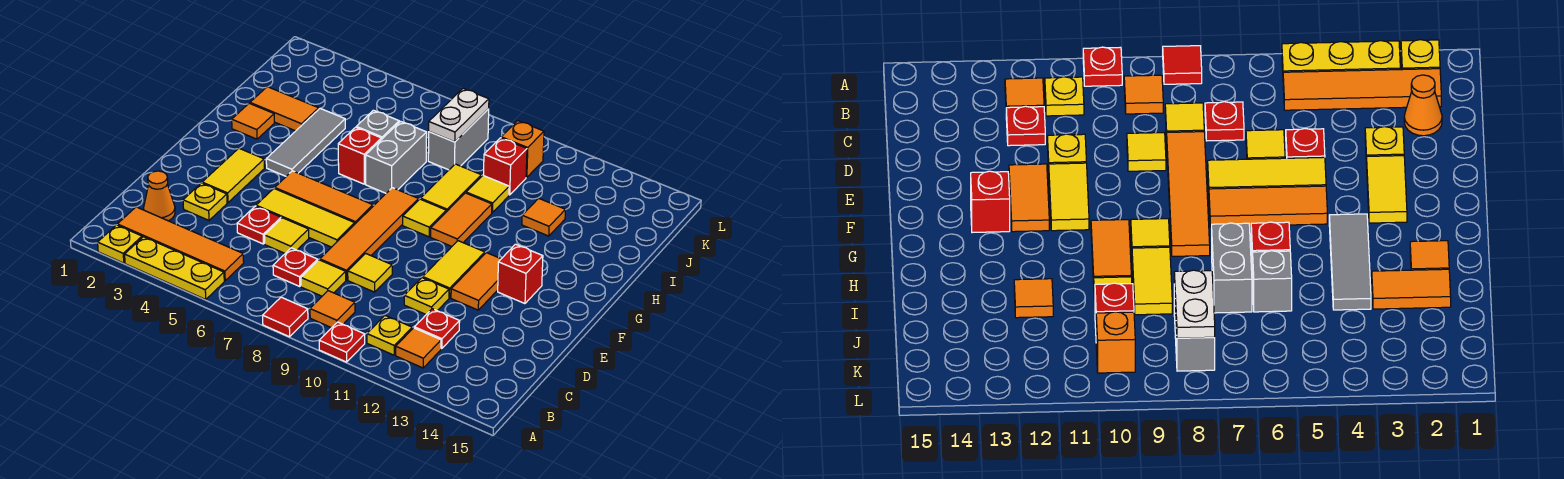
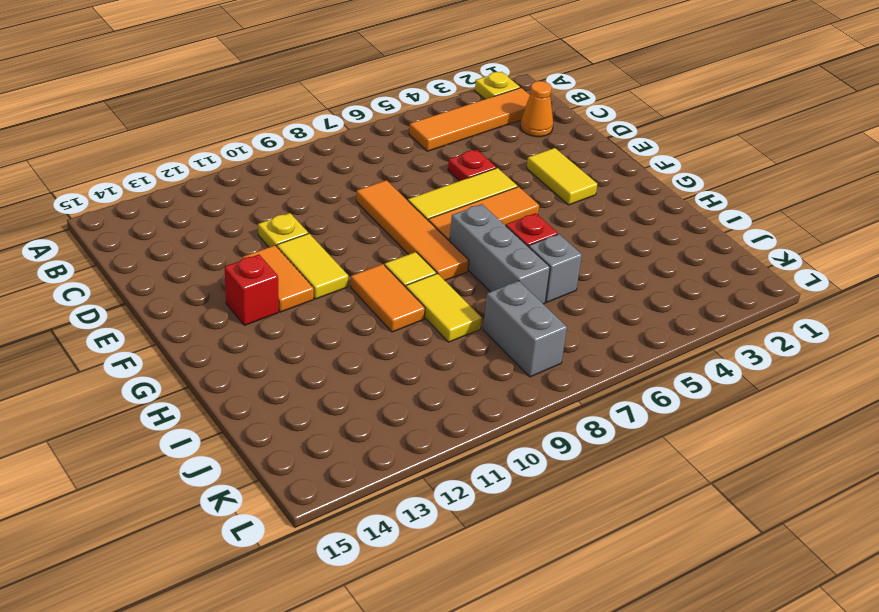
grey brick G7:I7 level 1 -> grey brick H7:I7 level 1
none -> yellow plate A3:A5 level 1
none -> red tile A8 level 1
none -> red plate A10 level 1
none -> orange tile B9 level 1

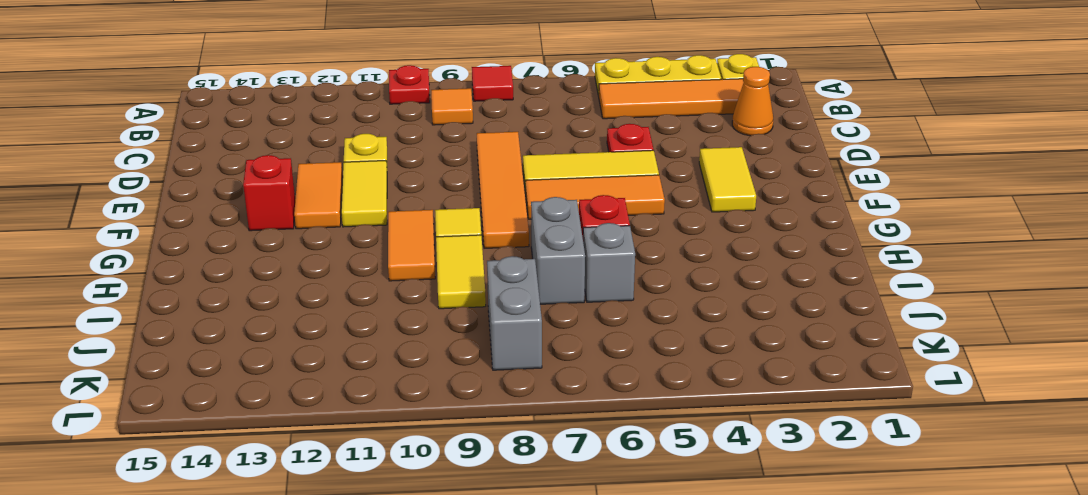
none -> yellow plate B11 level 1
none -> orange tile B12 level 1
none -> red plate C7 level 1
none -> yellow tile C8 level 1

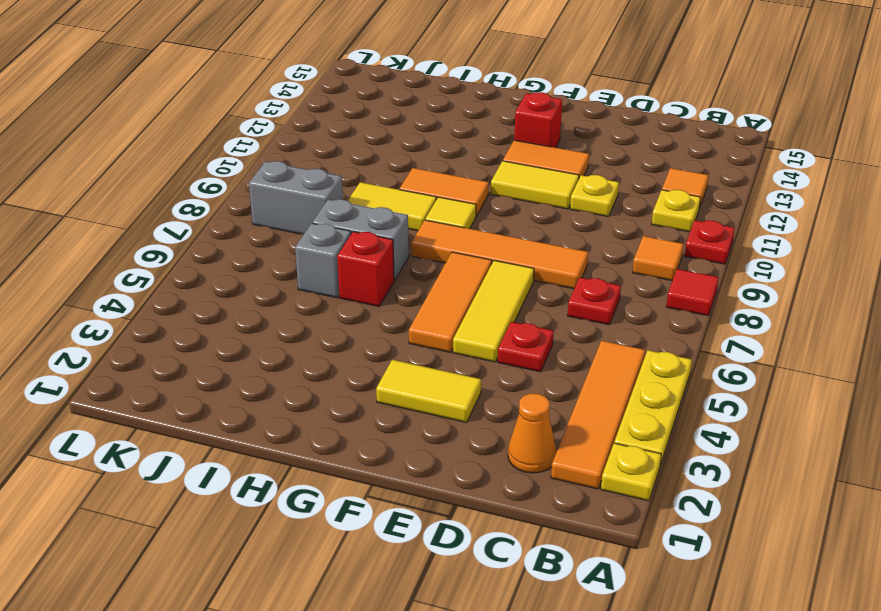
none -> yellow tile C8 level 1
none -> red plate C12 level 1
none -> yellow plate D3 level 1
none -> yellow tile D6 level 1

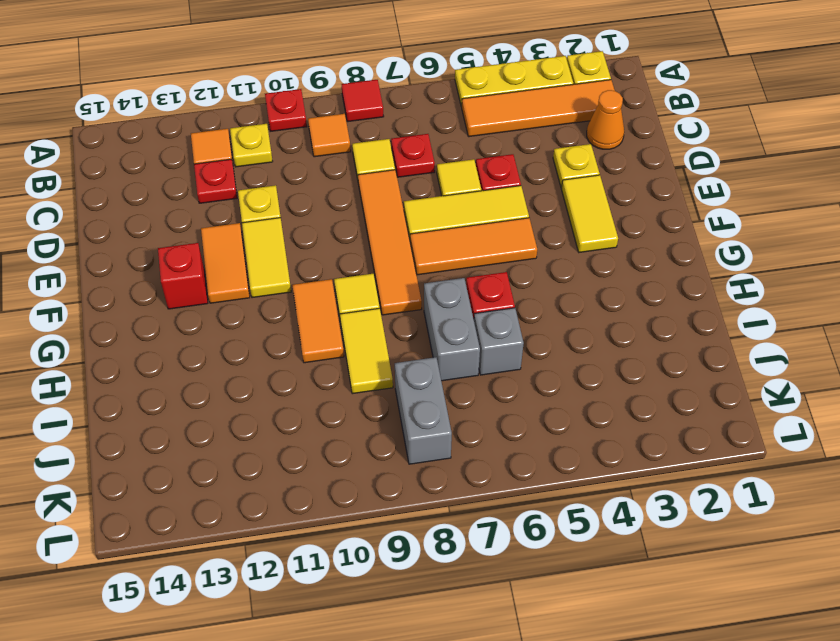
none -> yellow tile D9 level 1
none -> grey tile G4:I4 level 1
none -> orange tile H2 level 1
none -> orange tile I2:I3 level 1

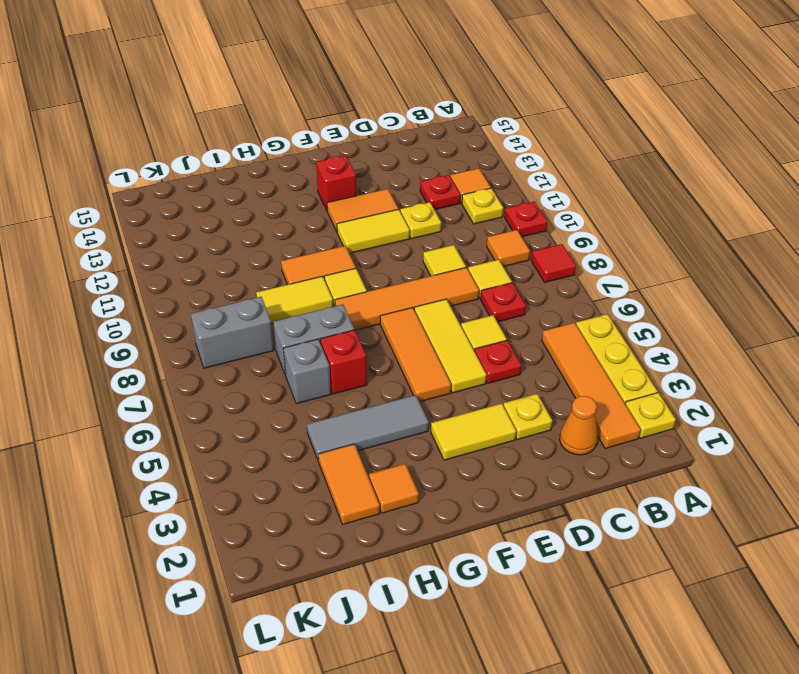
none -> yellow tile I10 level 1
none -> orange tile I12 level 1
none -> red brick J10 level 1
none -> orange brick K10 level 1

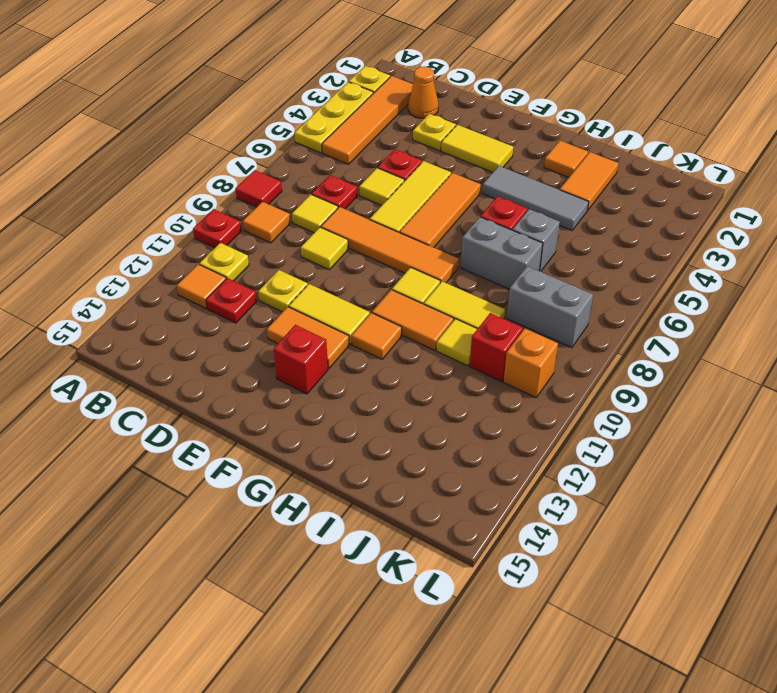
orange tile G11 level 1 -> orange tile I12 level 1
none -> white plate J8:K8 level 2

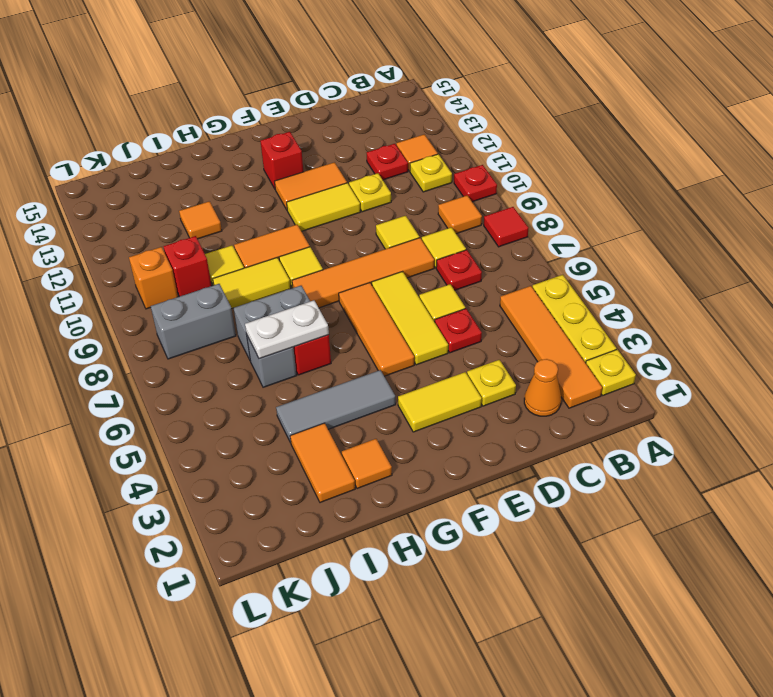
white plate H6:I6 level 2 -> white plate J8:K8 level 2

